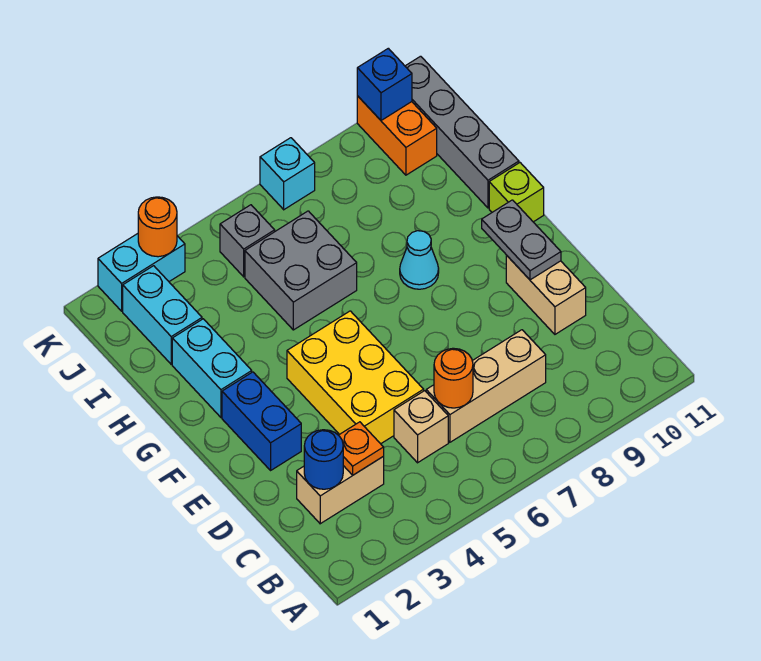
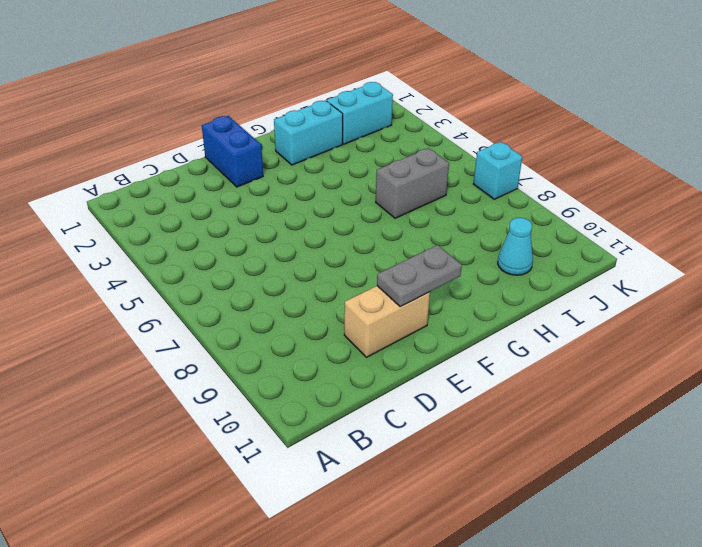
blue brick E1:E2 level 1 -> blue brick E2:F2 level 1
grey brick H6:I6 level 1 -> grey brick H5:I6 level 1
cyan cone I10 level 1 -> cyan cone G8 level 1
none -> tan brick C2:C3 level 1
none -> tan brick C5 level 1
none -> tan brick C6:C8 level 1

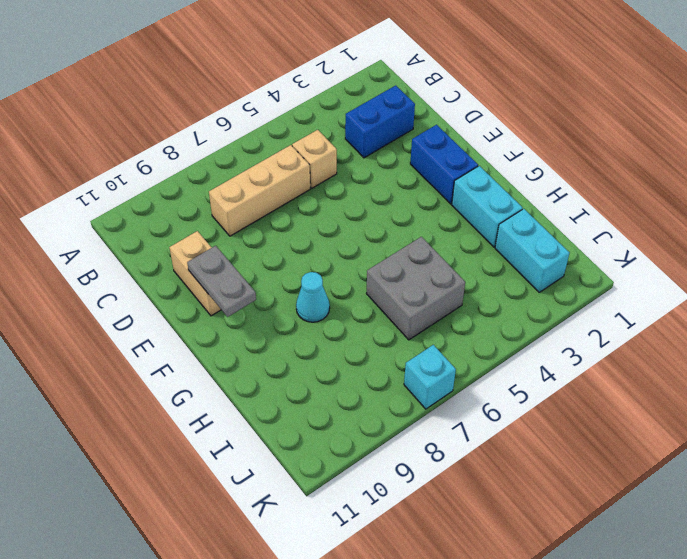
blue brick C2:C3 level 1 -> tan brick C2:C3 level 1
none -> yellow brick D4:F5 level 1
none -> lime brick G11 level 1
none -> grey brick H11:K11 level 1

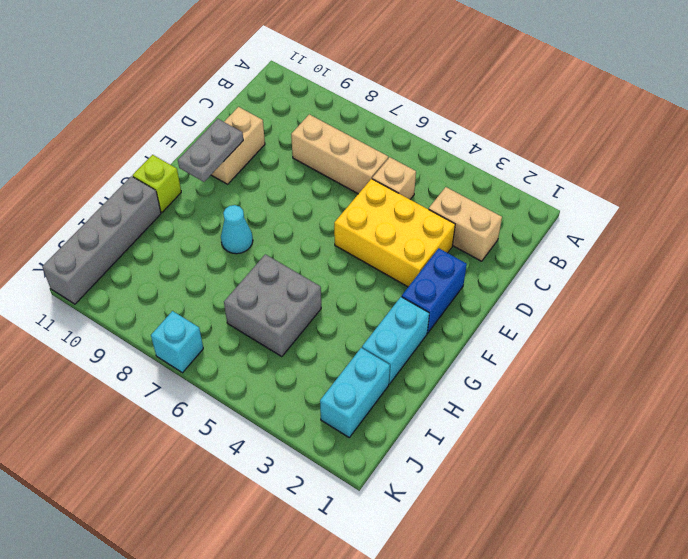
yellow brick D3:E5 level 1 -> yellow brick D4:F5 level 1
none -> grey brick J5 level 1
none -> orange brick J10:K10 level 1
none -> cyan brick K2:K3 level 1

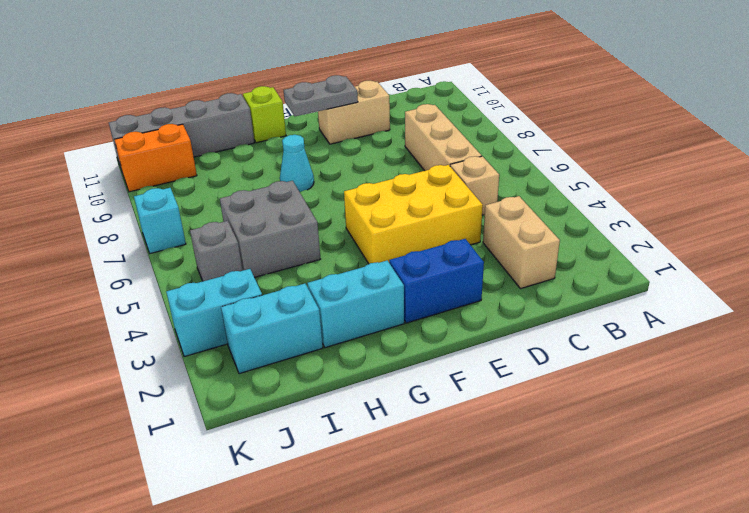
cyan brick J3:K3 level 1 -> cyan brick K2:K3 level 1
none -> blue round brick C2 level 2
none -> orange plate C3 level 2
none -> orange round brick C6 level 2

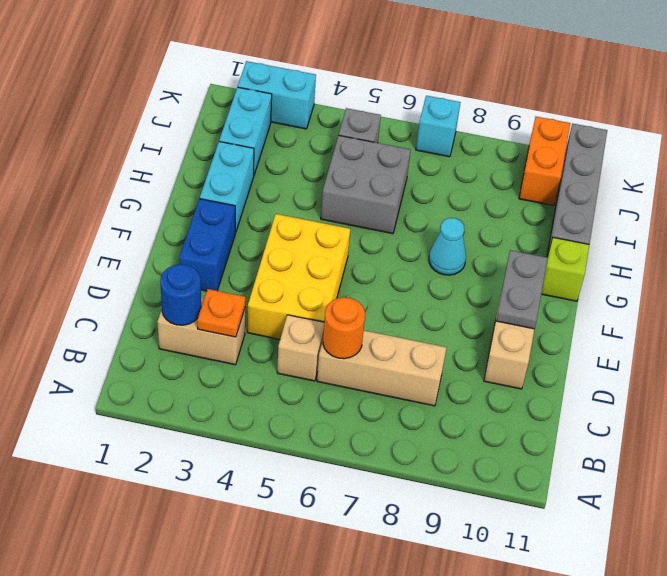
none -> orange round brick K3 level 2
none -> blue brick K10 level 2

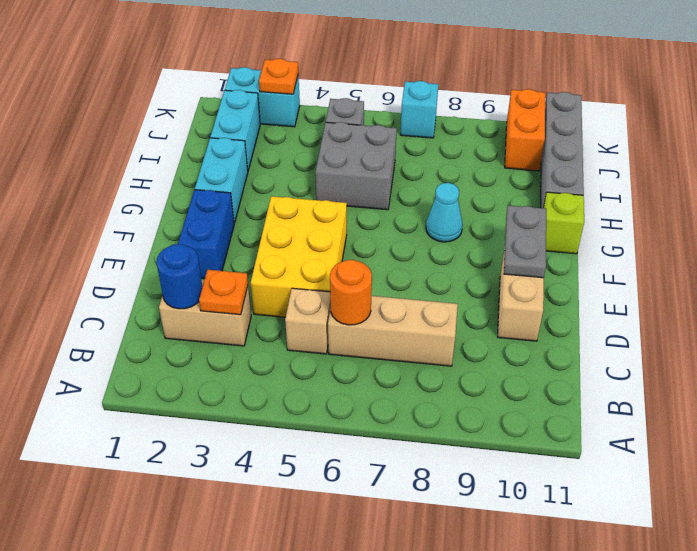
orange plate K3 level 2 -> orange round brick K3 level 2
none -> blue brick K10 level 2

